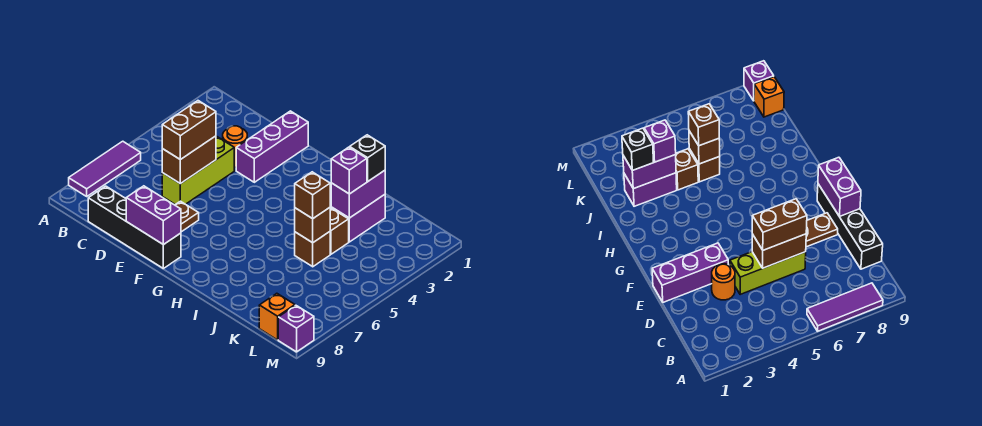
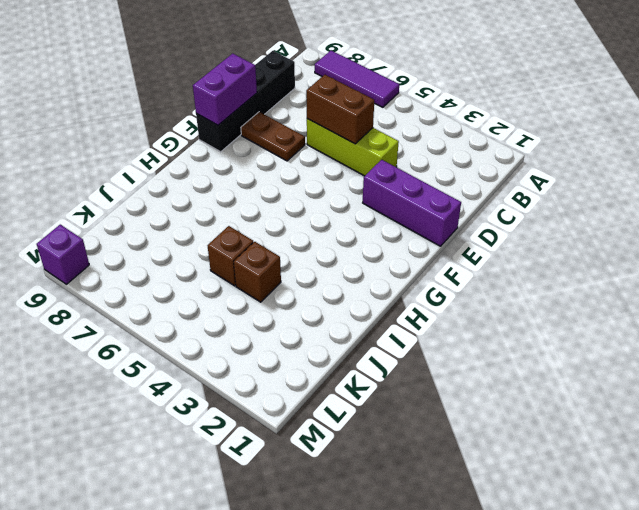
none -> orange round brick D3 level 1
none -> purple brick J2:J3 level 1
none -> orange brick L9 level 1

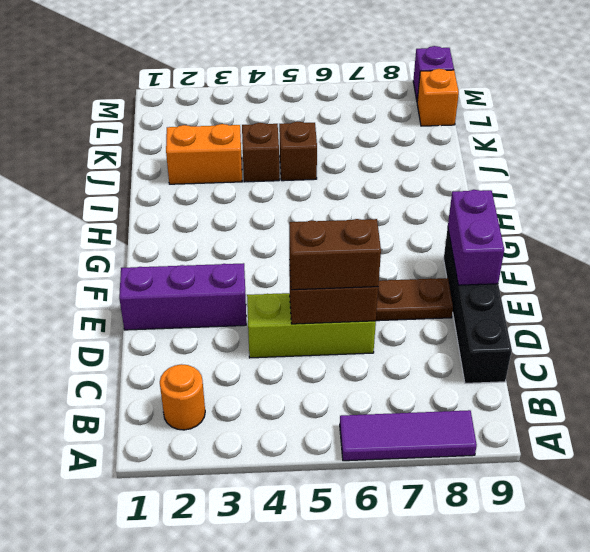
orange round brick B2 level 1 -> orange round brick D3 level 1
orange brick J2:J3 level 1 -> purple brick J2:J3 level 1
none -> purple brick J2:J3 level 2
none -> brown brick J5 level 2
none -> black brick J2 level 3

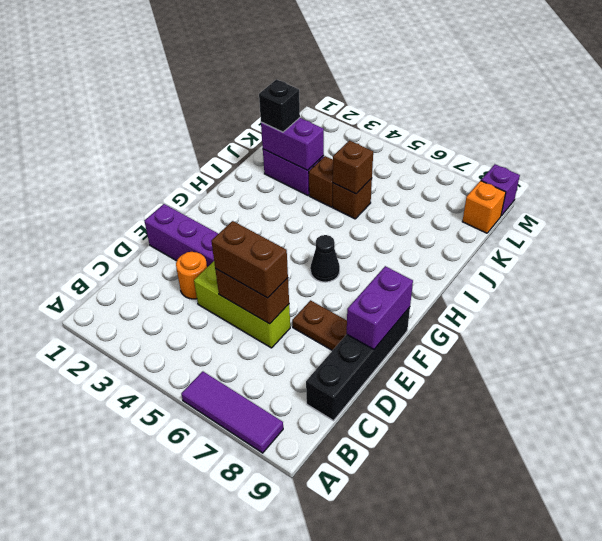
black cone G6 level 1 -> none
none -> purple brick J3 level 3
none -> brown brick J5 level 3

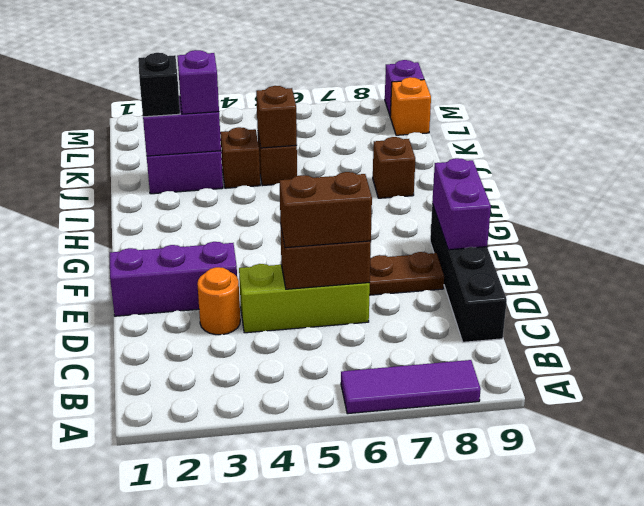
brown brick I8 level 1 -> brown brick J5 level 3

